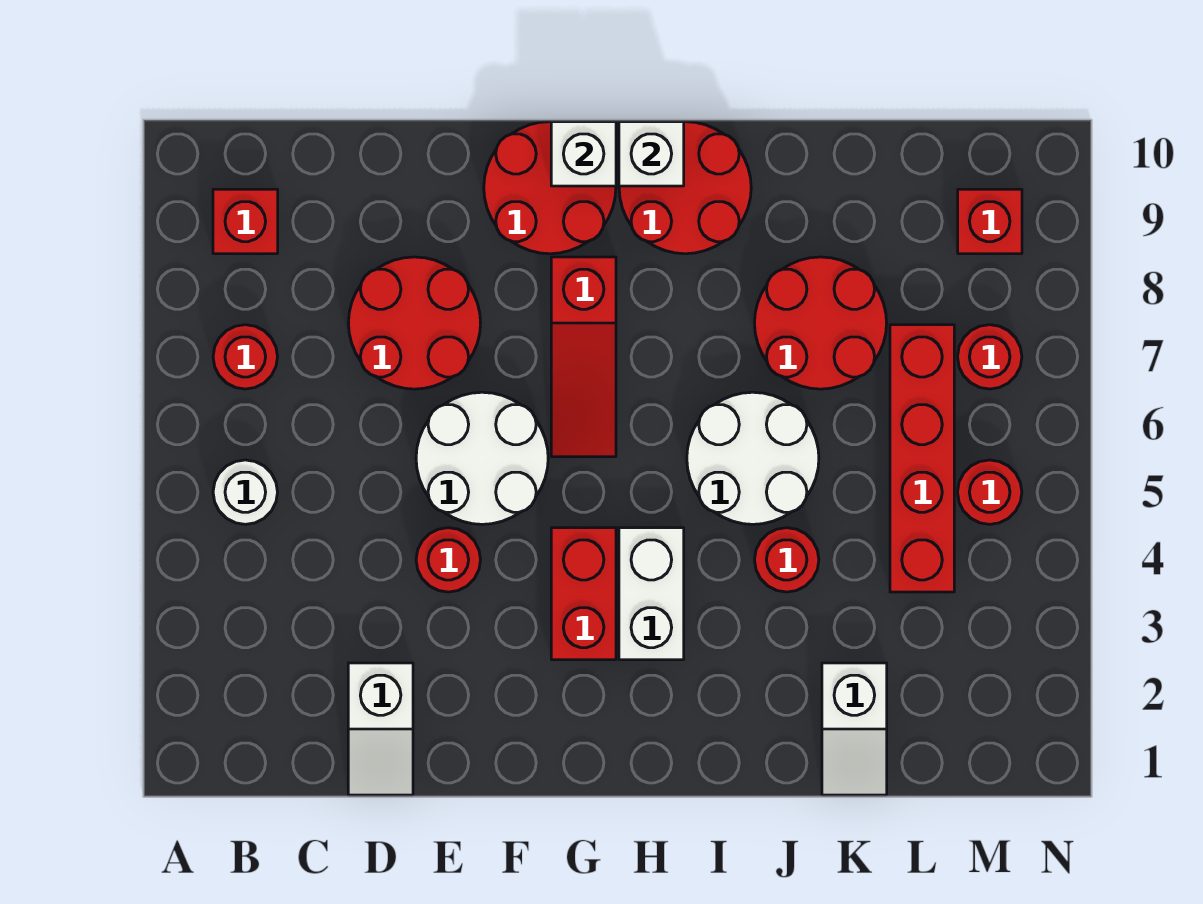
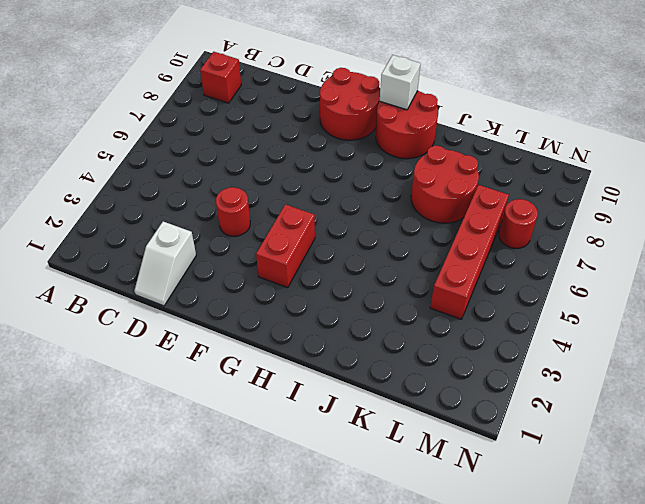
none -> white round brick B5 level 1
none -> red round brick B7 level 1
none -> red round brick D7:E8 level 1

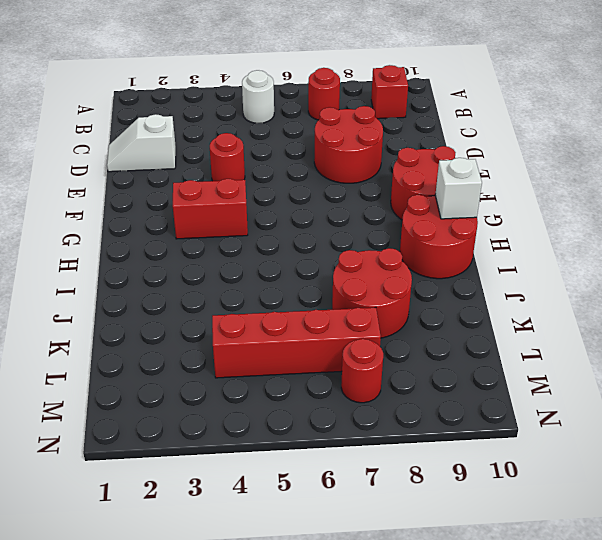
none -> white round brick E5:F6 level 1
none -> red slope G6:G8 level 1 top 8
none -> white brick H3:H4 level 1

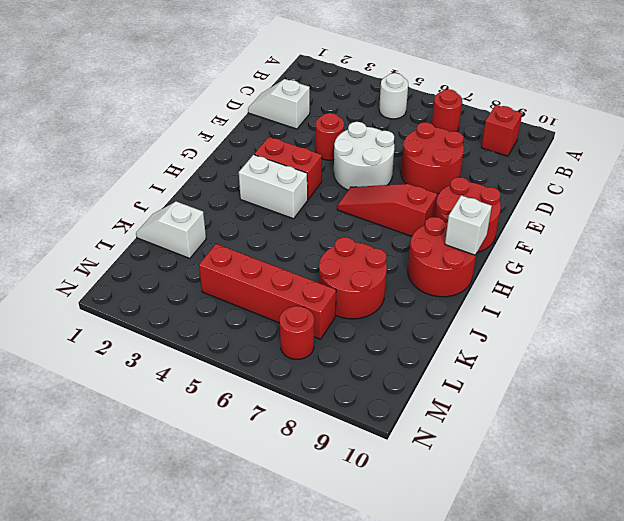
none -> white round brick I5:J6 level 1
none -> red round brick J4 level 1
none -> red round brick M5 level 1

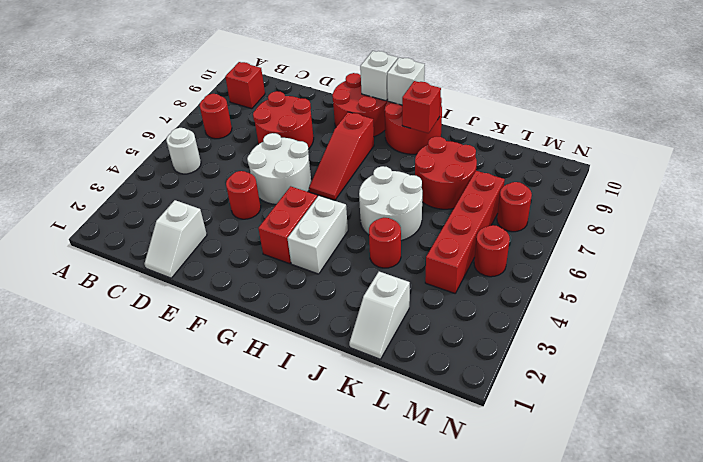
red brick I9 level 2 -> red brick M9 level 1

